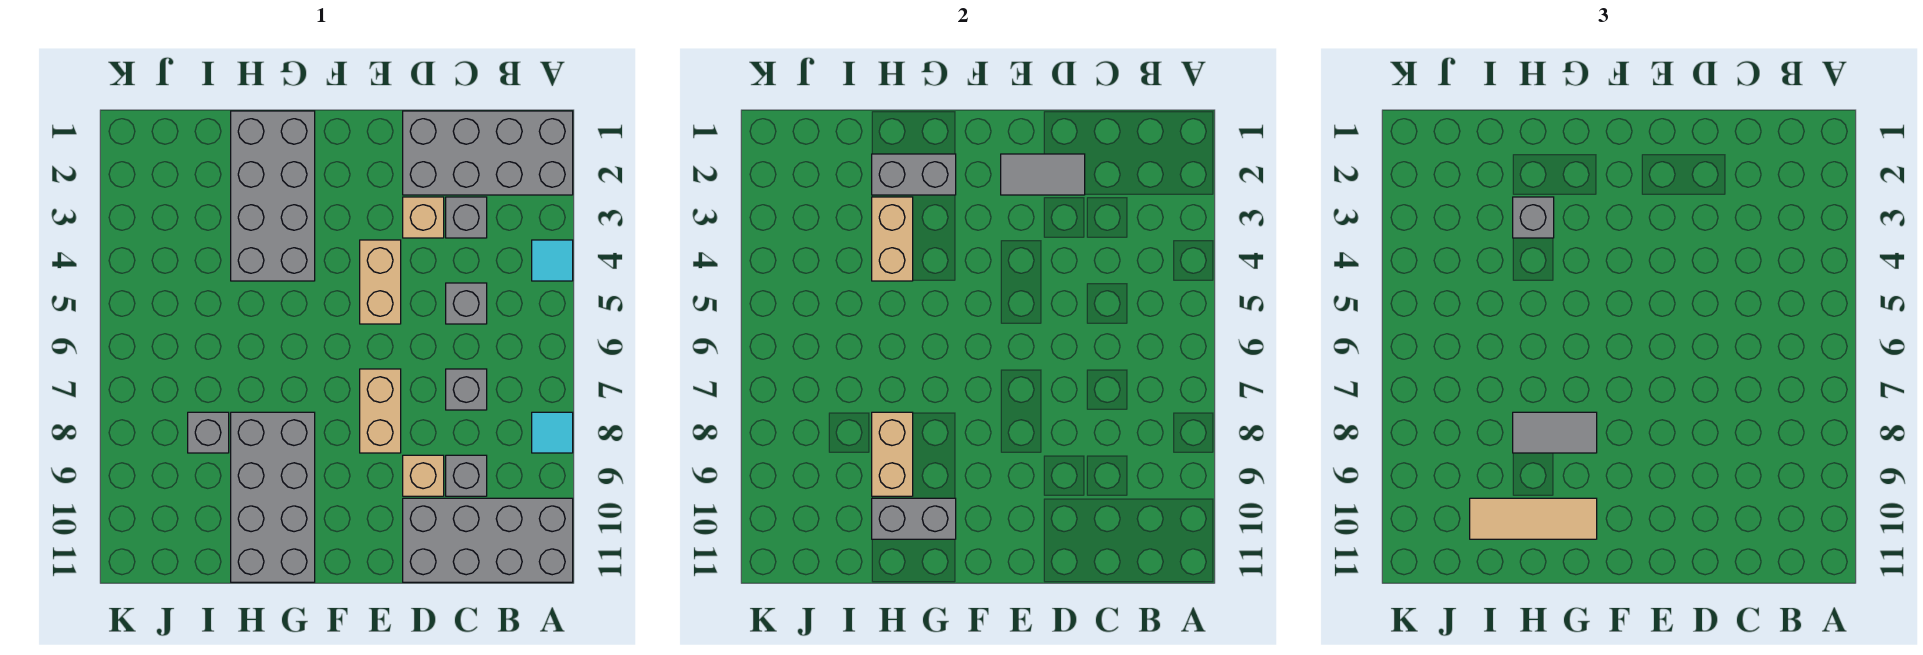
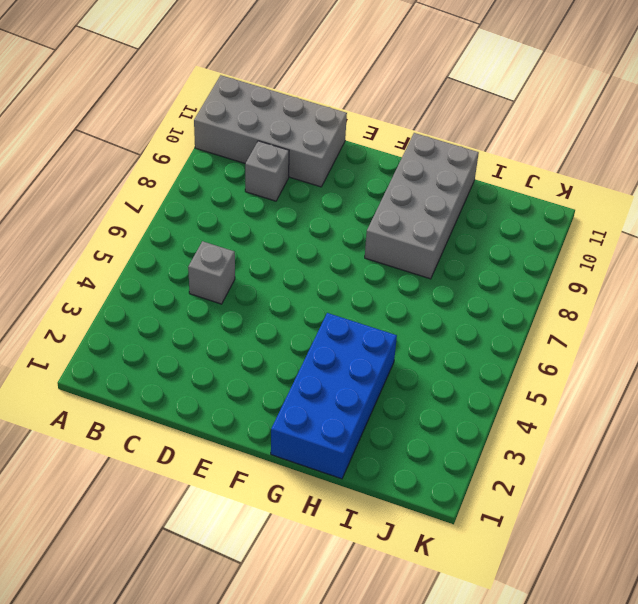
blue brick G1:H4 level 1 -> grey brick G1:H4 level 1
none -> grey brick A1:D2 level 1
none -> cyan tile A4 level 1
none -> cyan tile A8 level 1

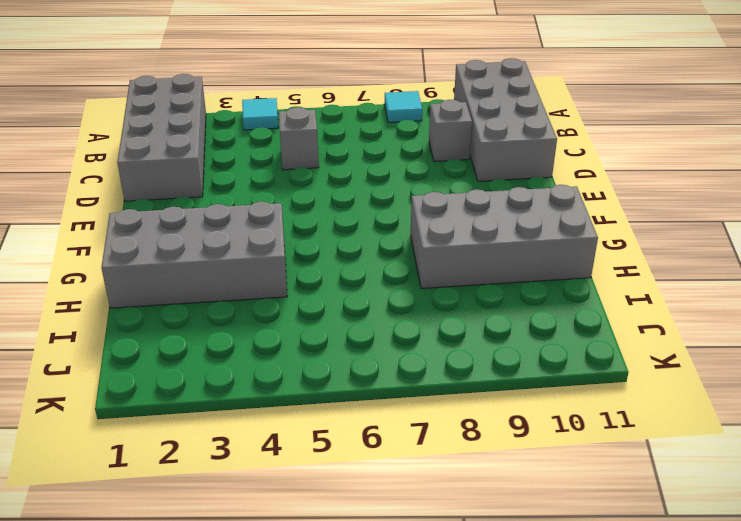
none -> grey brick C3 level 1
none -> grey brick C7 level 1
none -> tan brick D3 level 1

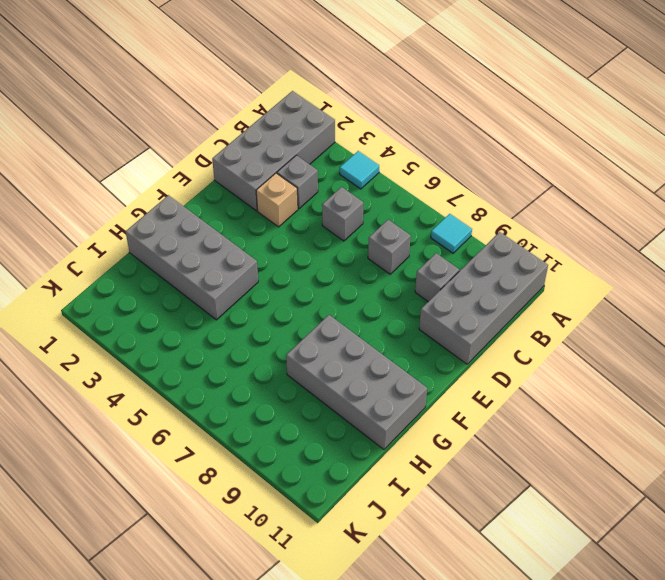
none -> tan brick D9 level 1
none -> tan brick E4:E5 level 1
none -> tan brick E7:E8 level 1

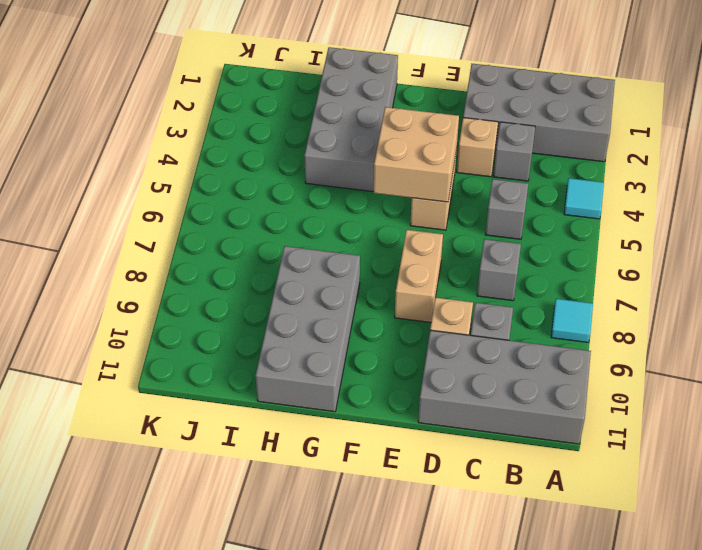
tan brick E4:F5 level 2 -> none
none -> grey brick I8 level 1
none -> grey tile D2:E2 level 2
none -> grey brick G2:H2 level 2

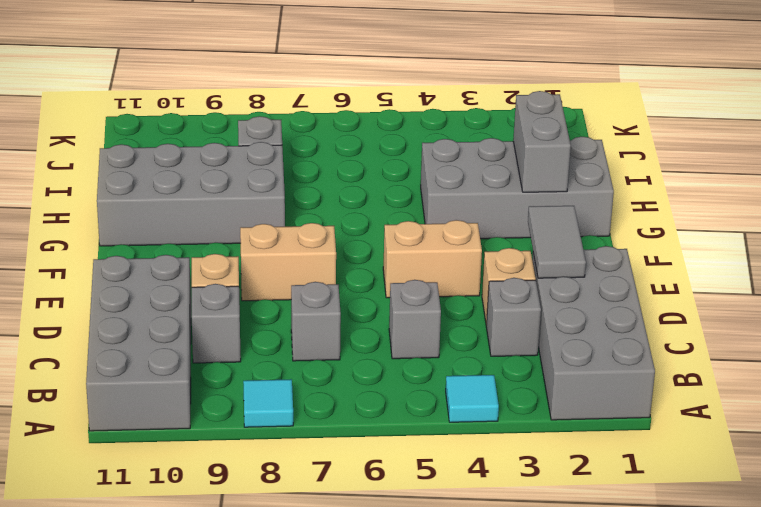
none -> grey brick G10:H10 level 2
none -> tan brick H3:H4 level 2
none -> tan brick H8:H9 level 2

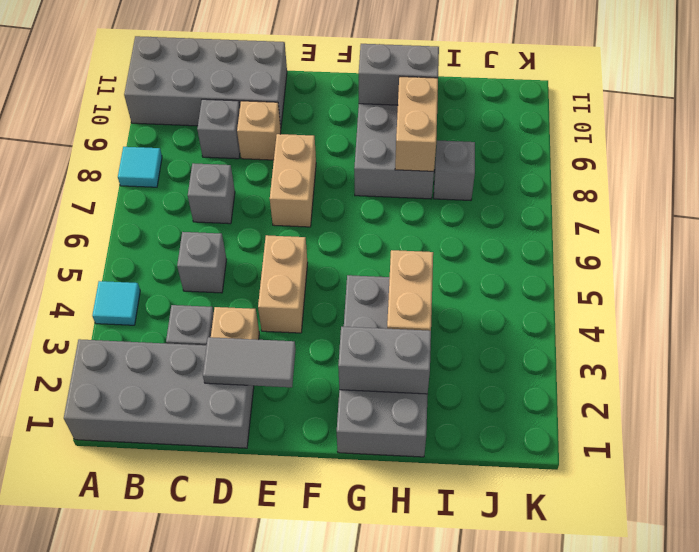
none -> grey tile G8:H8 level 3
none -> tan tile G10:I10 level 3
none -> grey brick H3 level 3

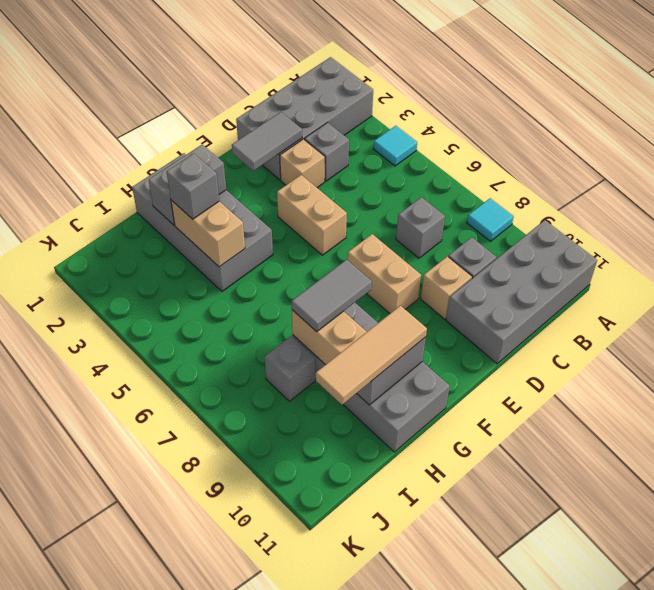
none -> grey brick C5 level 1

